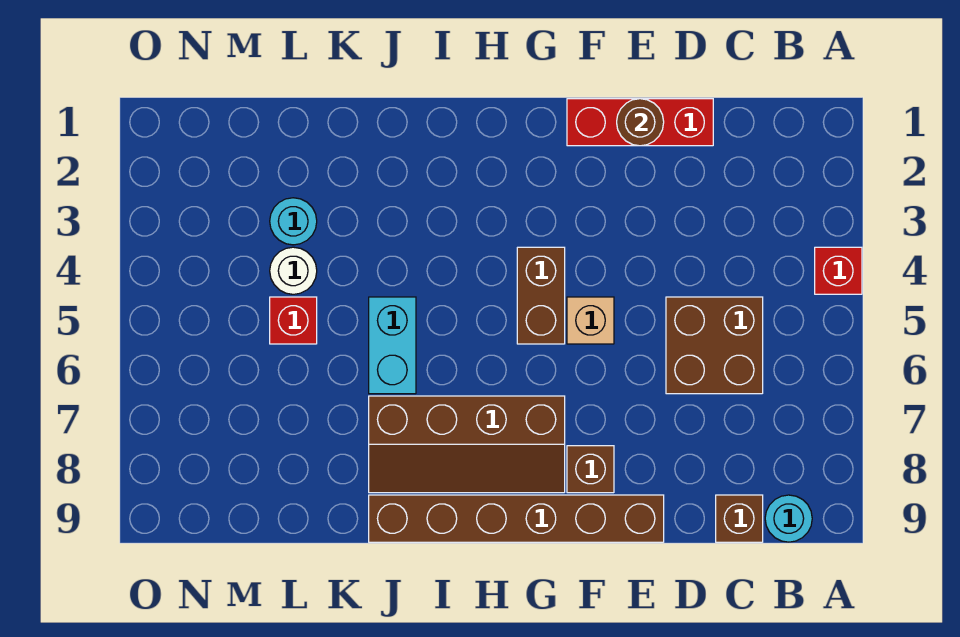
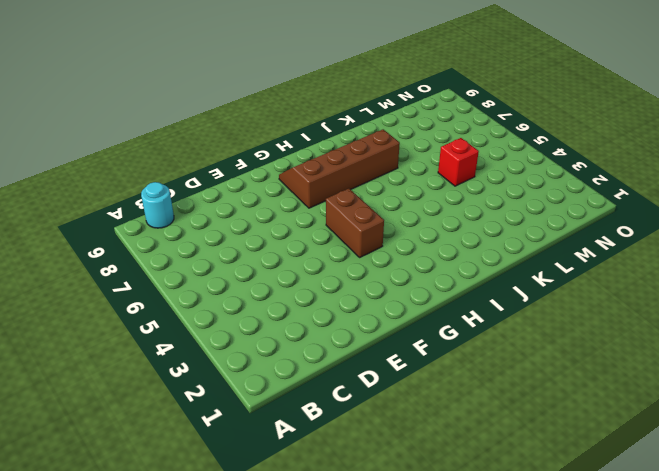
none -> red brick A4 level 1
none -> brown brick C5:D6 level 1
none -> brown brick C9 level 1

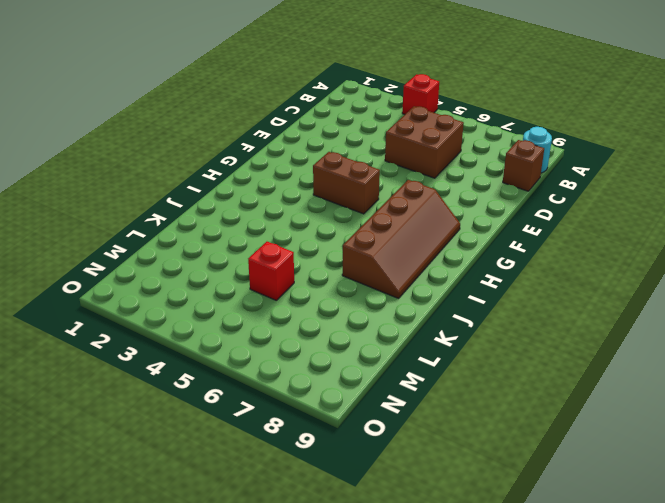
none -> red brick D1:F1 level 1
none -> brown brick E9:J9 level 1
none -> tan brick F5 level 1

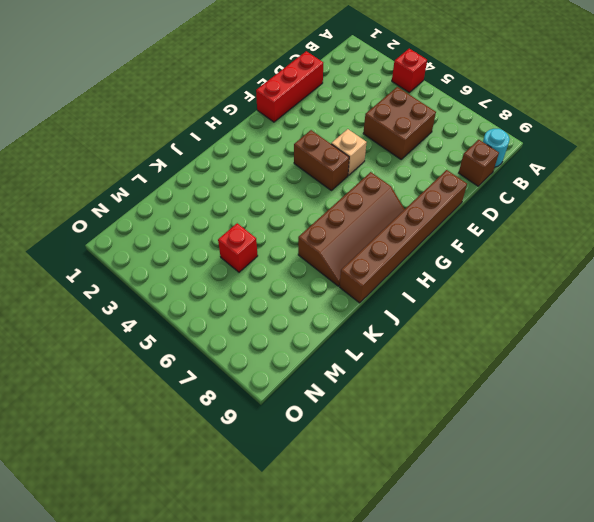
none -> brown brick F8 level 1
none -> cyan brick J5:J6 level 1
none -> cyan round brick L3 level 1

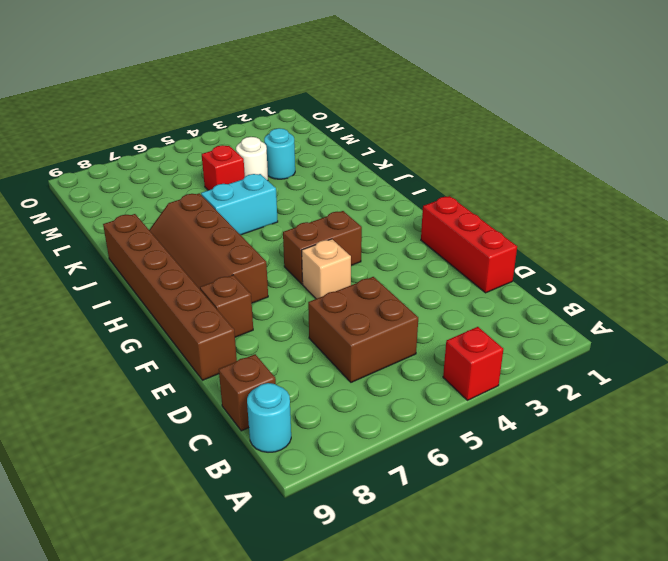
none -> brown round brick E1 level 2

